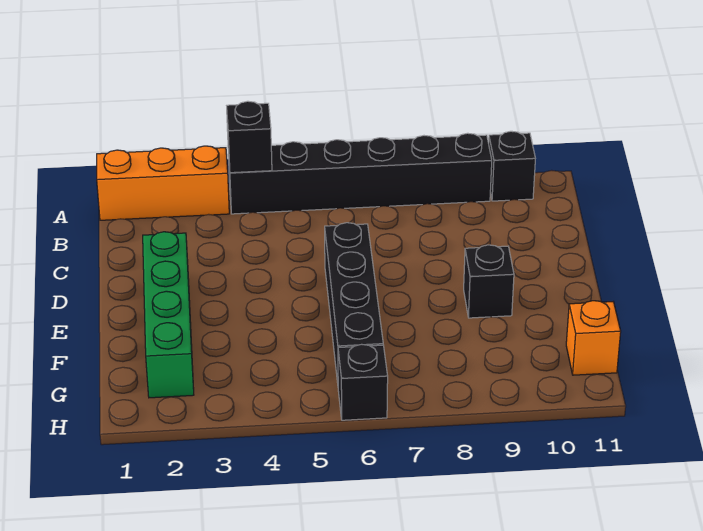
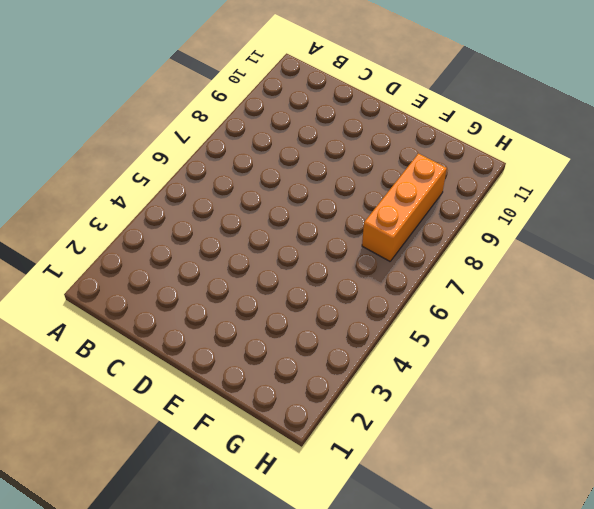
orange brick G7:G9 level 1 -> orange brick A1:A3 level 1
none -> black brick A4:A9 level 1
none -> black brick A10 level 1

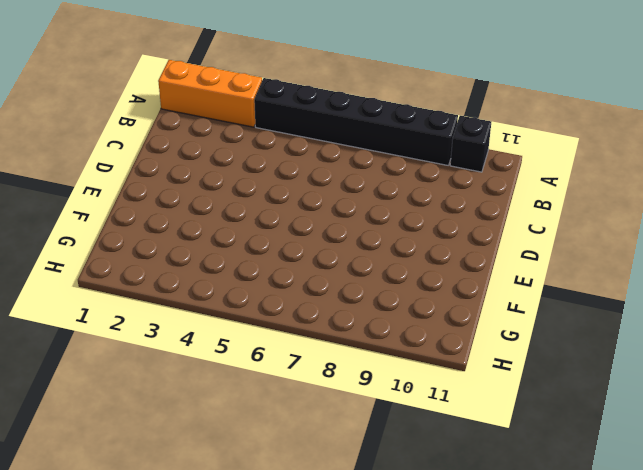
none -> green brick D2:G2 level 1
none -> black brick D6:G6 level 1

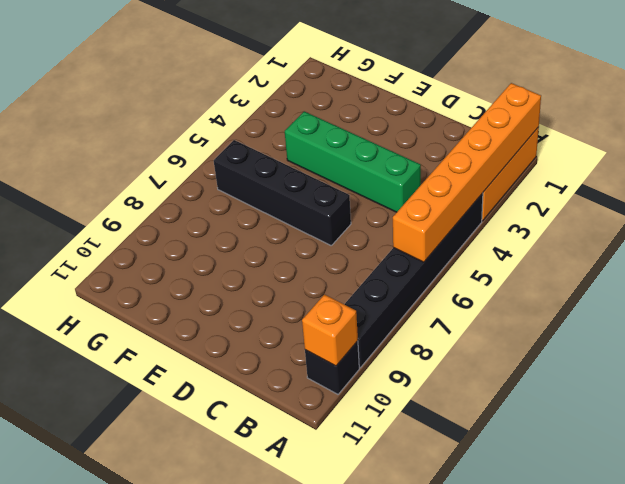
orange brick A1:A6 level 2 -> black brick A4 level 2
orange brick A10 level 2 -> orange brick G11 level 1
green brick C4:F4 level 1 -> green brick D2:G2 level 1
none -> black brick E9 level 1
none -> black brick H6 level 1

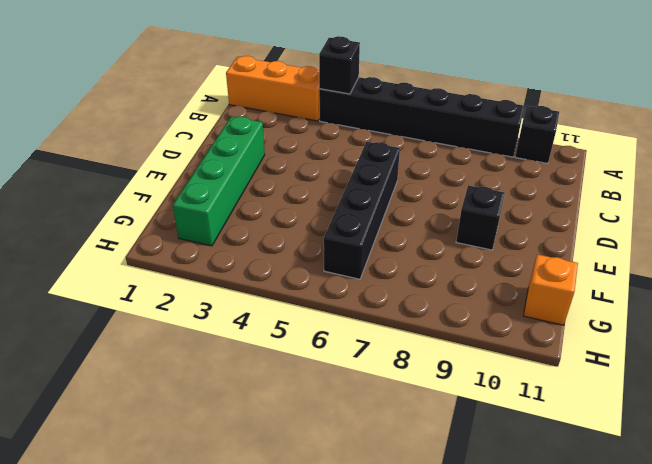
none -> black brick H6 level 1

